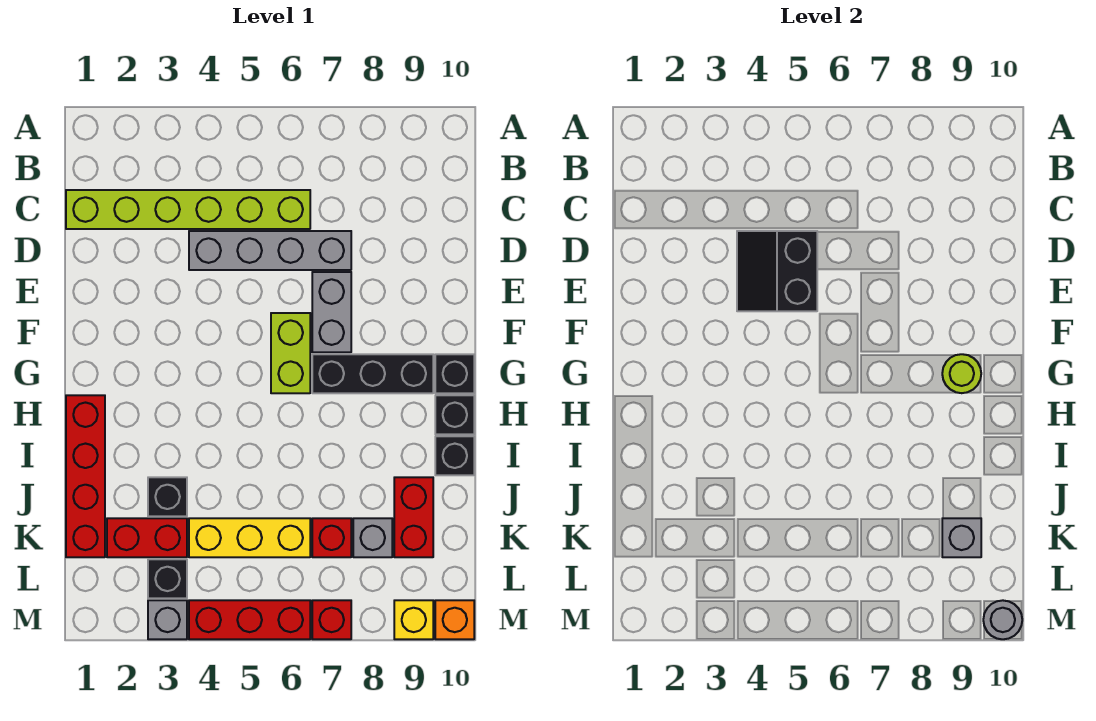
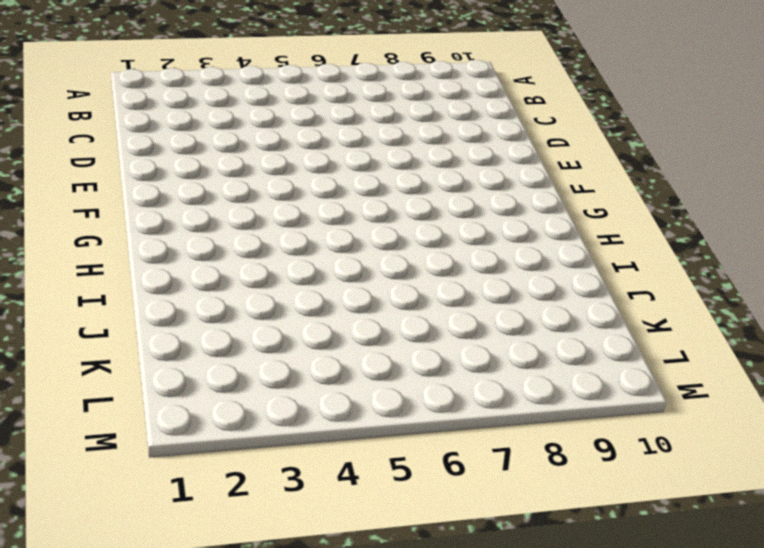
none -> lime brick C1:C6 level 1
none -> grey brick D4:D7 level 1
none -> grey brick E7:F7 level 1

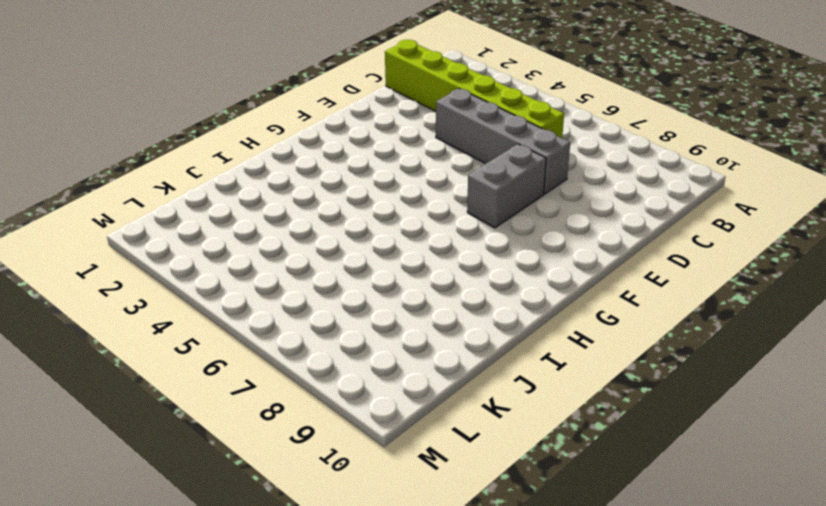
none -> lime brick F6:G6 level 1
none -> black brick G7:G9 level 1
none -> black brick G10 level 1

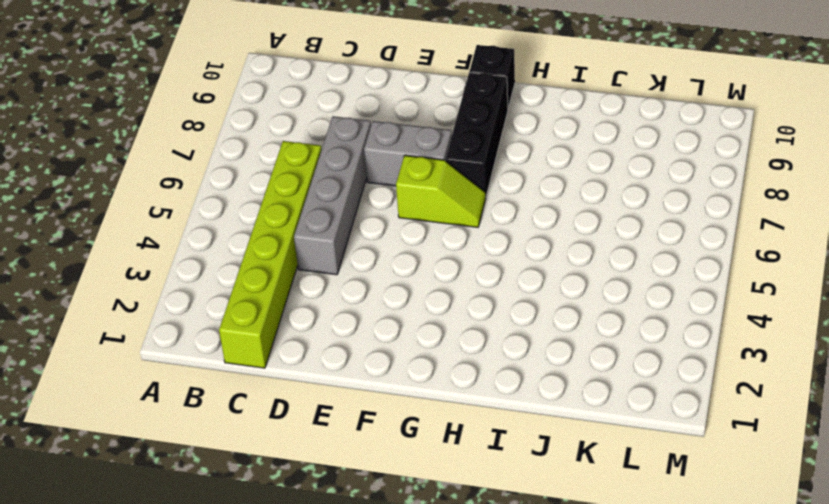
lime slope F6:G6 level 1 top F -> lime brick F6:G6 level 1
none -> red brick H1:K1 level 1
none -> black brick H10 level 1
none -> black brick I10 level 1

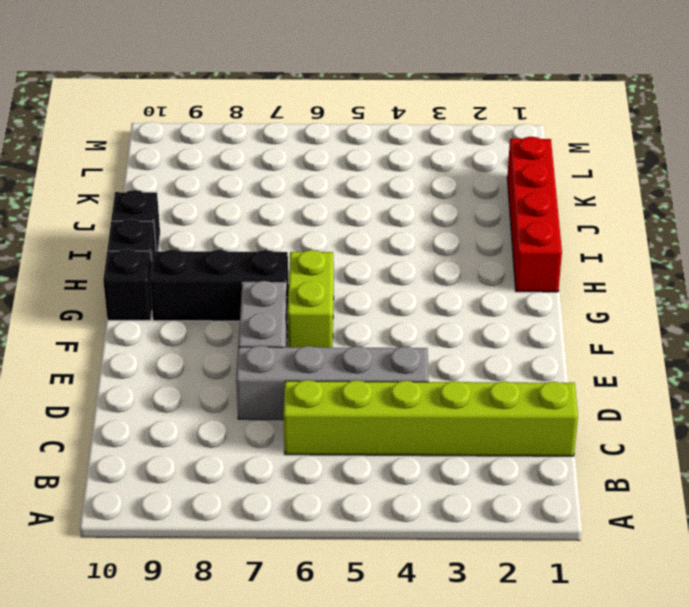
none -> black brick J3 level 1
none -> red brick J9:K9 level 1
none -> red brick K2:K3 level 1

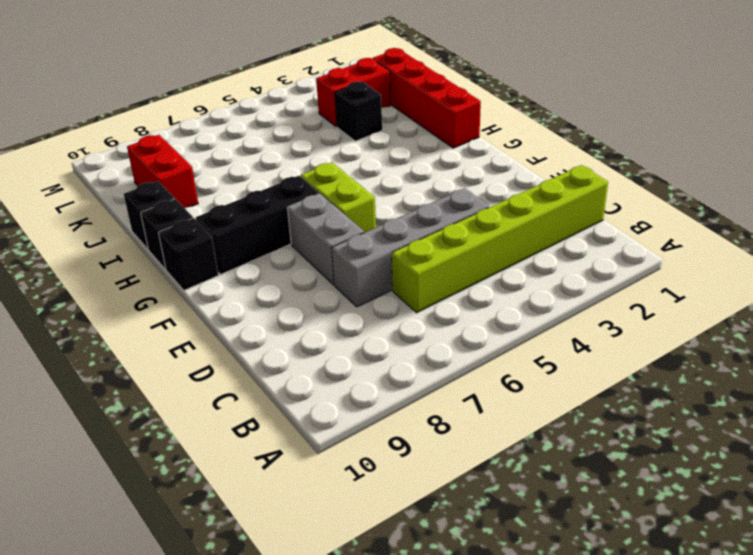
none -> yellow brick K4:K6 level 1
none -> red brick K7 level 1
none -> grey brick K8 level 1

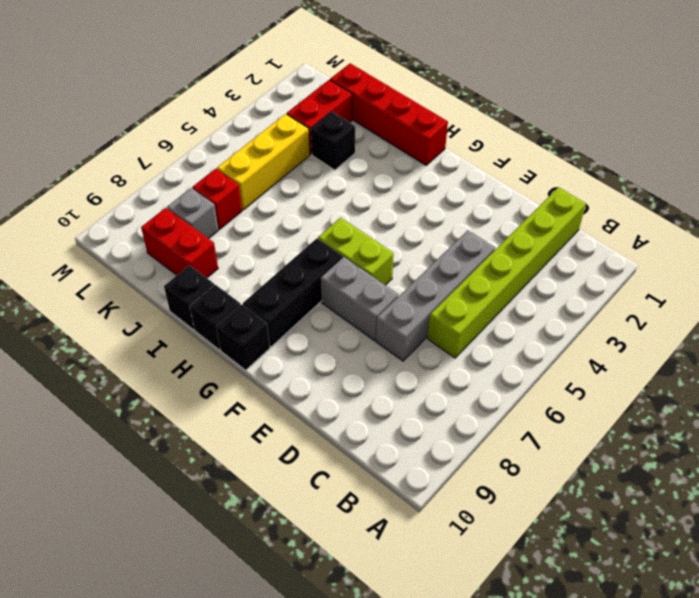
none -> black brick L3 level 1
none -> grey brick M3 level 1
none -> red brick M4:M6 level 1

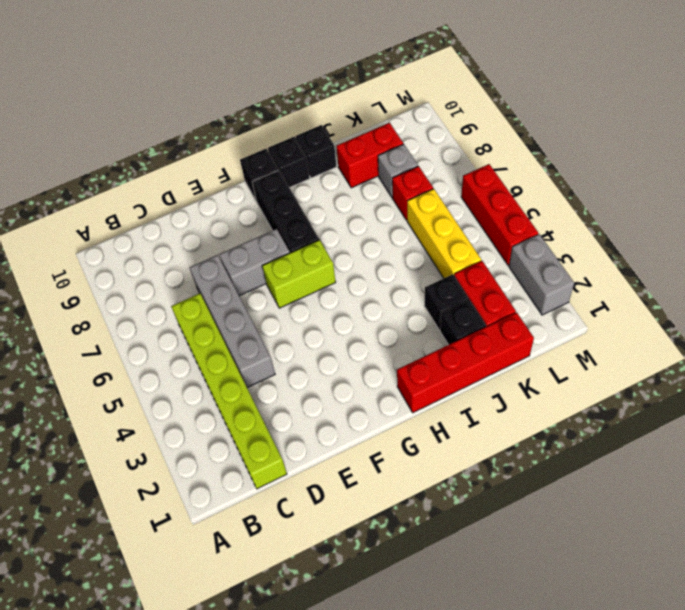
black brick J2 level 1 -> black brick L3 level 1
grey brick M2:M3 level 1 -> grey brick M3 level 1
none -> red brick M7 level 1
none -> yellow brick M9 level 1
none -> orange brick M10 level 1

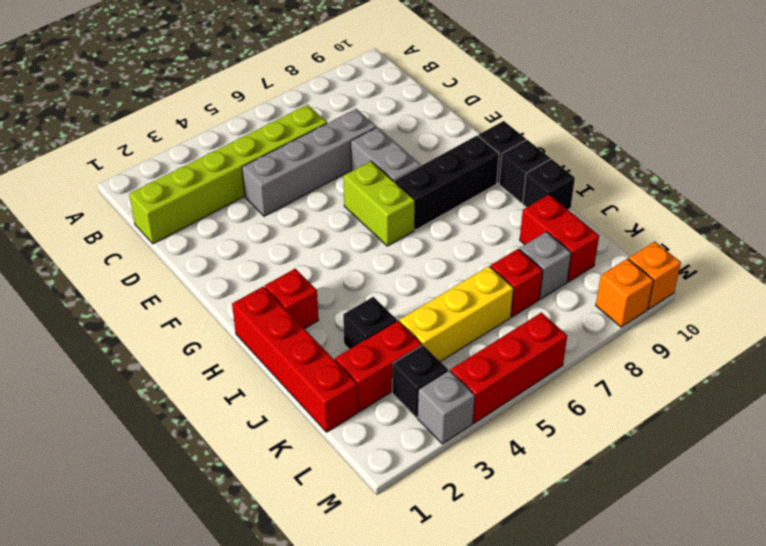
red brick H2 level 1 -> red brick M7 level 1
orange brick M9 level 1 -> yellow brick M9 level 1
none -> black slope D4:E5 level 2 top 5
none -> lime round brick G9 level 2
none -> grey brick K9 level 2

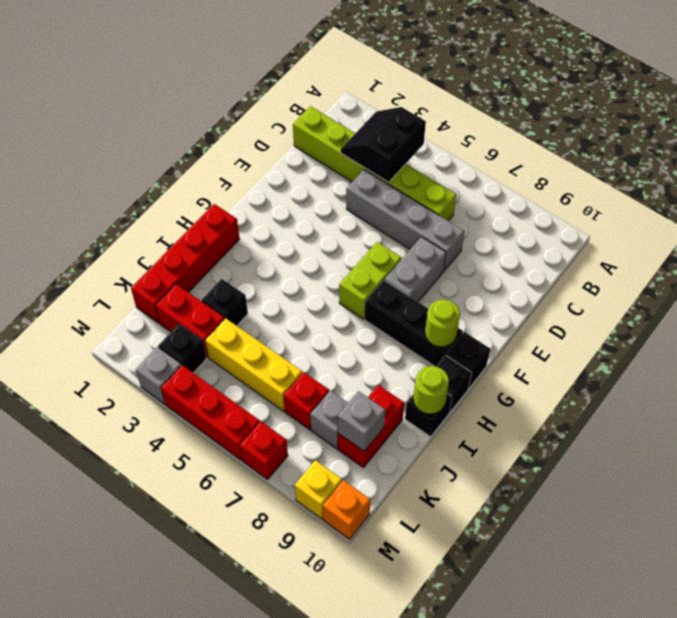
black slope B3:C4 level 2 top 4 -> black slope D4:E5 level 2 top 5
lime round brick I10 level 2 -> none
none -> grey round brick M10 level 2

